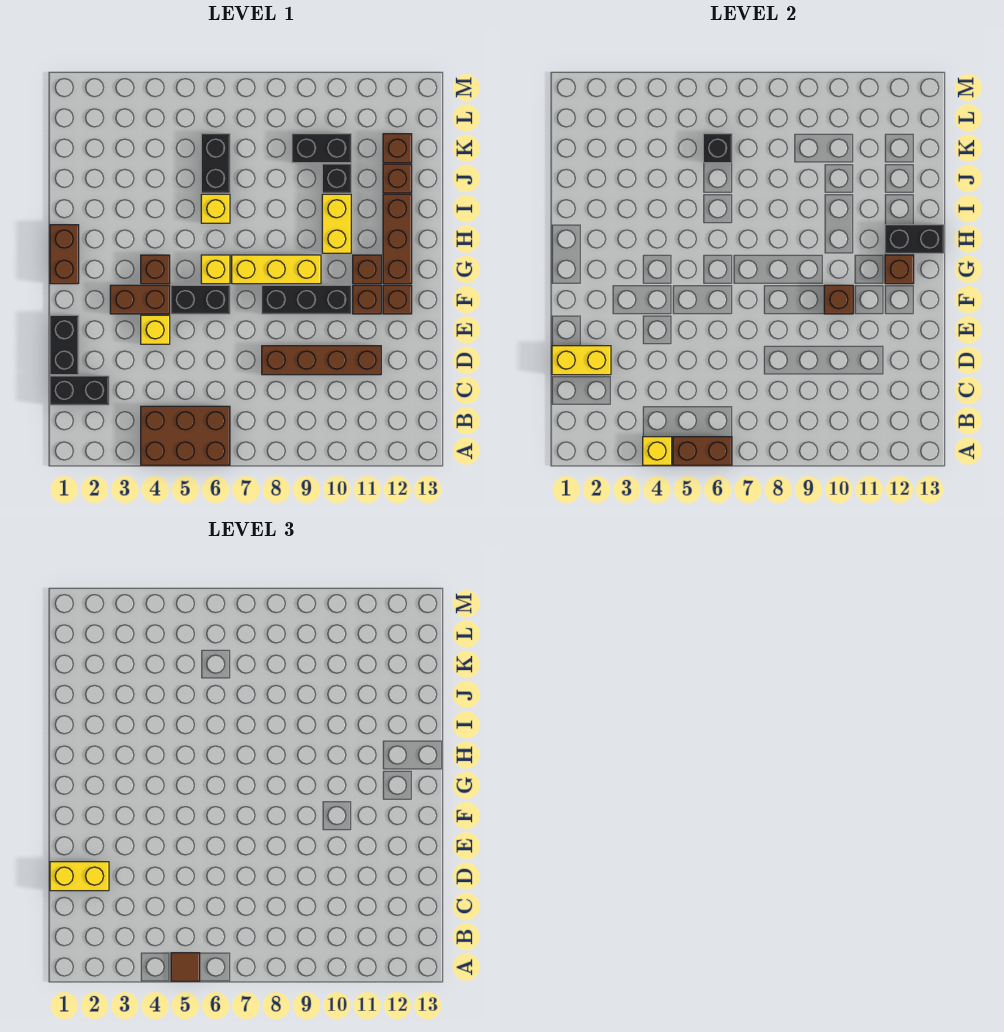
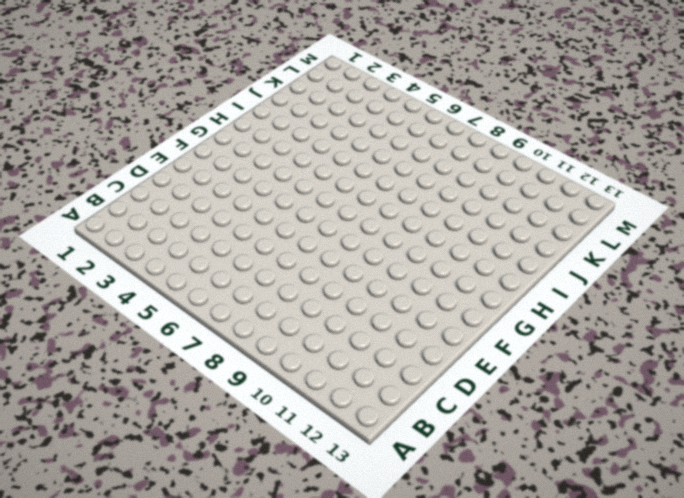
none -> brown brick A4:B6 level 1
none -> black brick C1:C2 level 1
none -> black brick D1:E1 level 1
none -> brown brick D8:D11 level 1

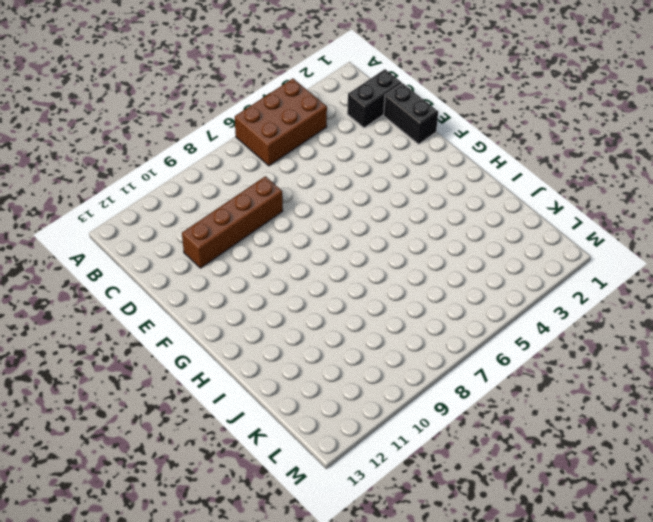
none -> yellow brick E4 level 1
none -> brown brick F3:F4 level 1
none -> black brick F5:F6 level 1
none -> black brick F8:F10 level 1

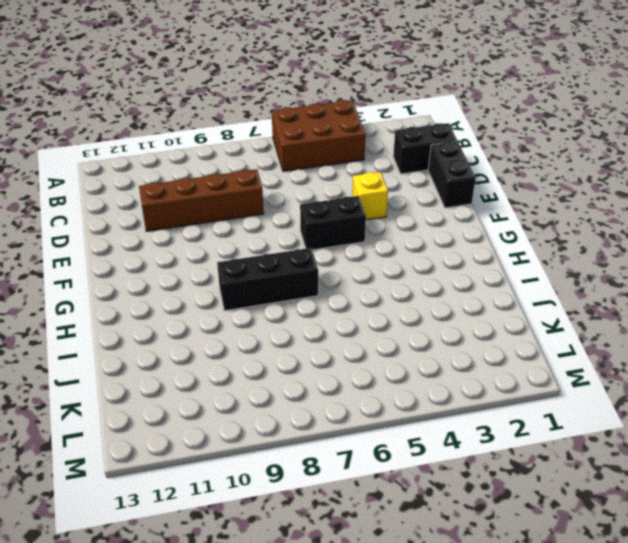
black brick H7:H9 level 1 -> black brick F8:F10 level 1
none -> brown brick F3:F4 level 1
none -> brown brick F11 level 1
none -> brown brick F12 level 1
none -> brown brick G1:H1 level 1

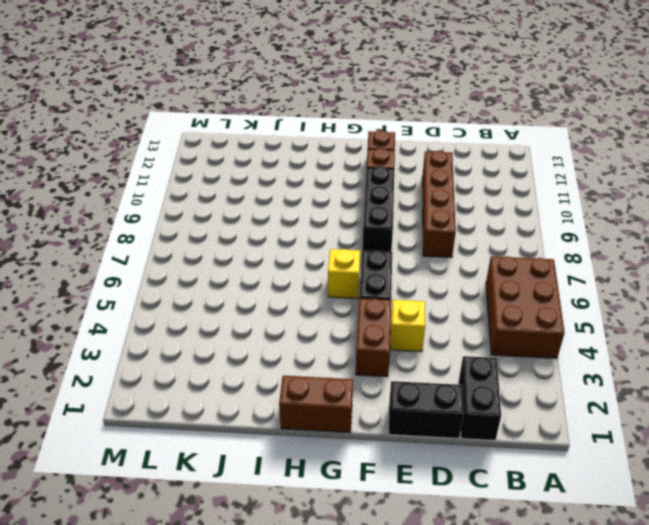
none -> brown brick G4 level 1
none -> yellow brick G7:G9 level 1
none -> brown brick G11 level 1
none -> brown brick G12:I12 level 1

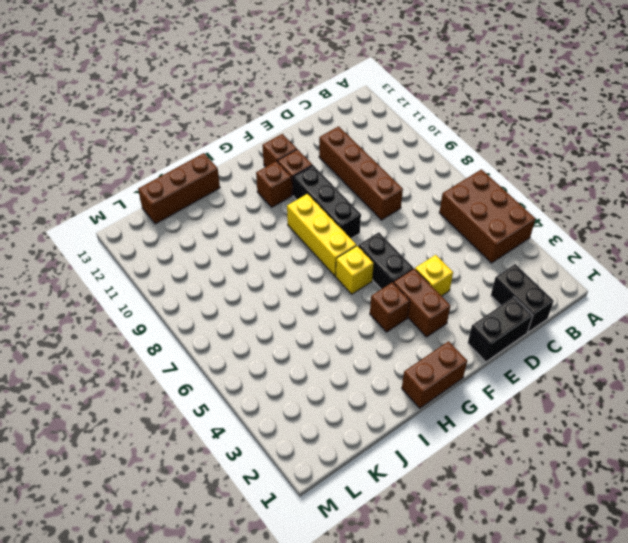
brown brick I13:K13 level 1 -> brown brick G12:I12 level 1
none -> yellow brick H10:I10 level 1
none -> yellow brick I6 level 1
none -> black brick J6:K6 level 1
none -> black brick J10 level 1

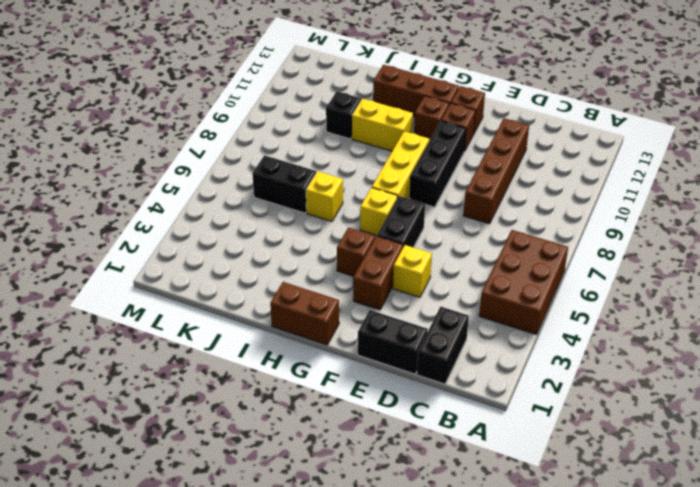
none -> brown brick J12 level 1
none -> black brick K9:K10 level 1
none -> brown brick K12 level 1
none -> yellow brick A4 level 2

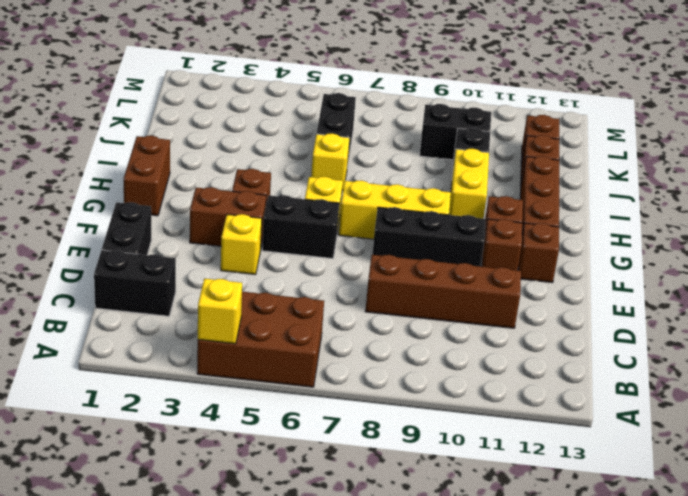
none -> brown brick A5:A6 level 2
none -> yellow brick D1:D2 level 2
none -> brown brick F10 level 2
none -> brown brick G12 level 2

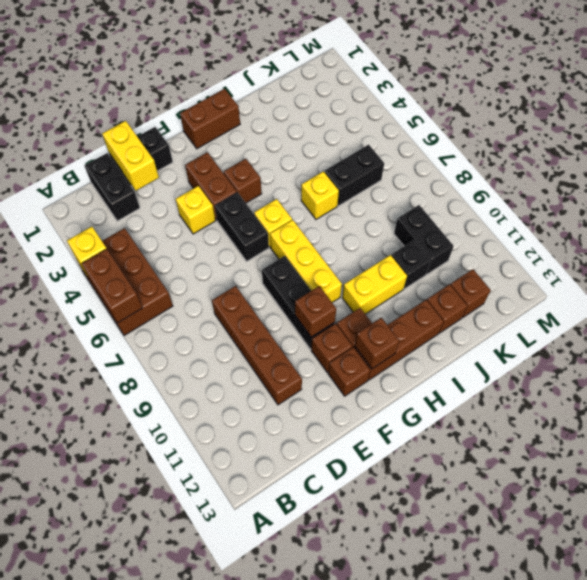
none -> black brick H12:H13 level 2
none -> black brick K6 level 2
none -> brown tile A5 level 3
none -> yellow brick D1:D2 level 3

